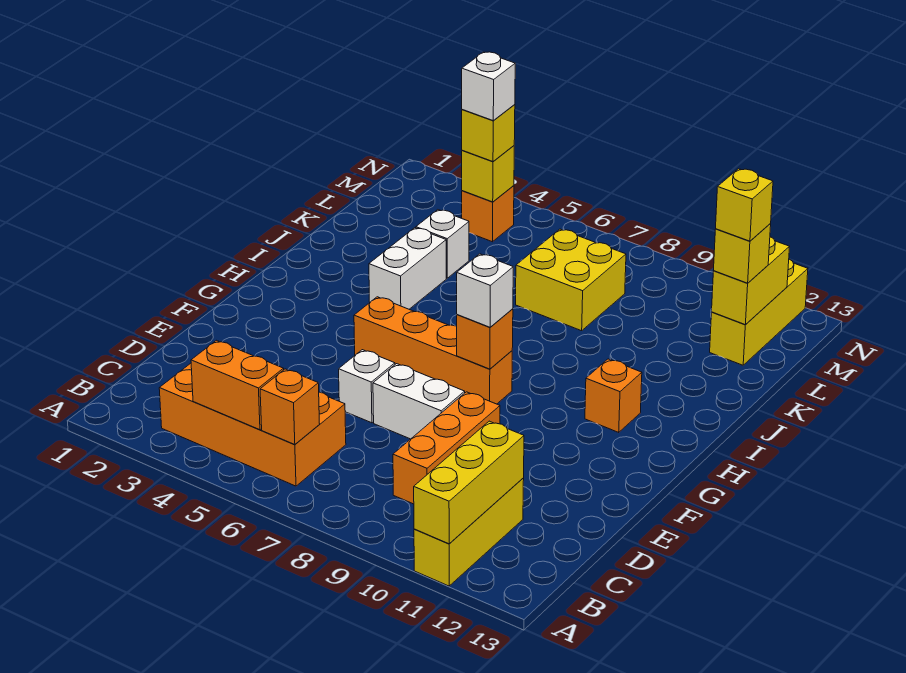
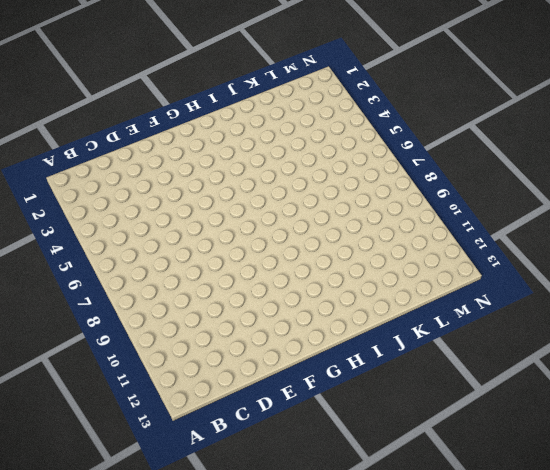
none -> yellow brick A11:C11 level 1
none -> orange brick B3:C6 level 1
none -> orange brick C9:E9 level 1

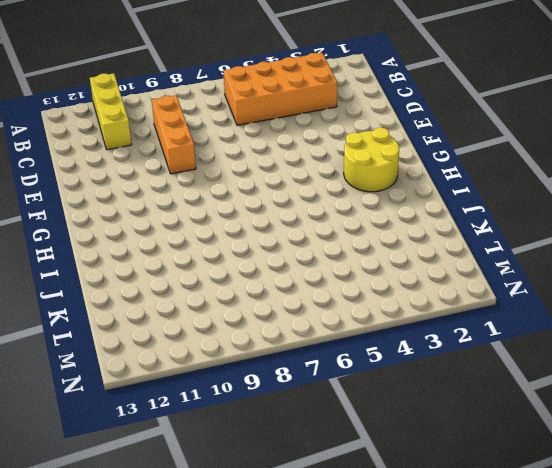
yellow round brick G2:H3 level 1 -> none
none -> white brick E6 level 1
none -> white brick E7:E8 level 1
none -> orange brick G5:G8 level 1

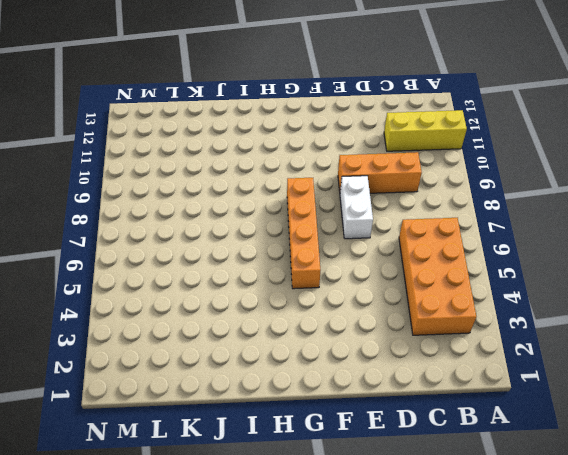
none -> white brick E6 level 1
none -> orange brick H11 level 1
none -> white brick I4:J4 level 1

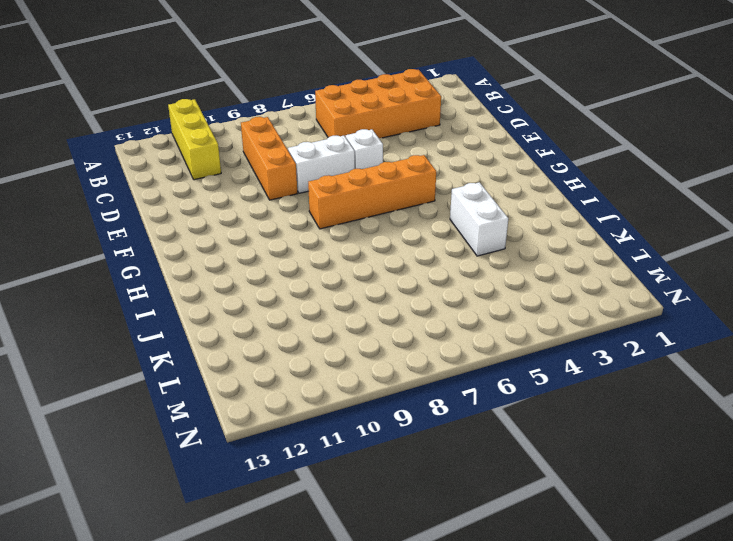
none -> orange brick H11 level 1
none -> white brick K4 level 1
none -> yellow brick K7:L8 level 1

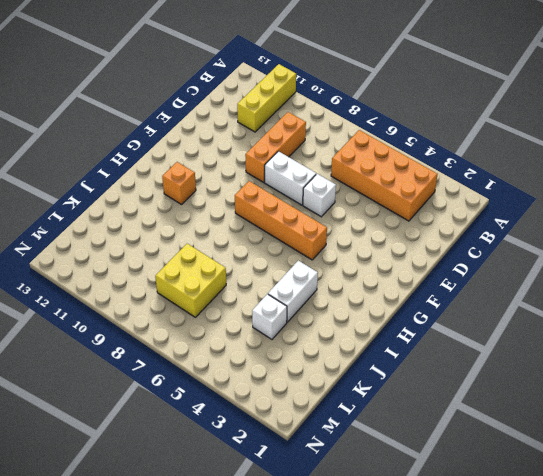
none -> yellow brick L12:N12 level 1
none -> orange brick M4 level 1
none -> yellow brick A11:C11 level 2

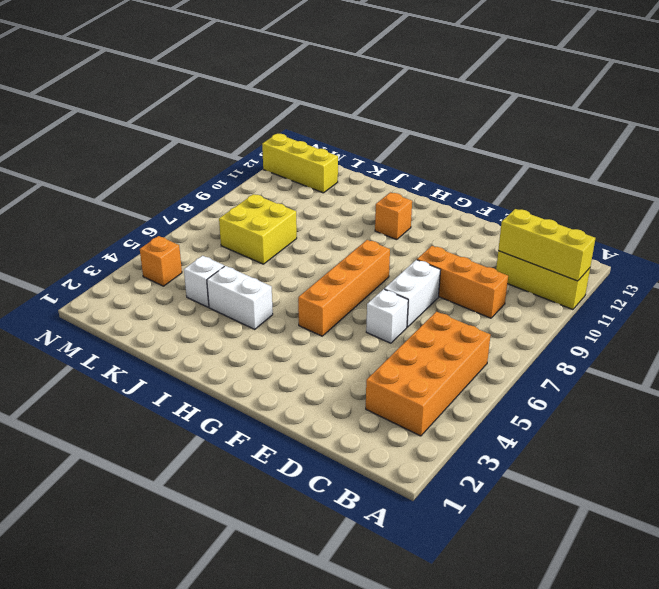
none -> orange brick B4:B5 level 2
none -> orange brick B6 level 2
none -> orange brick G8 level 2

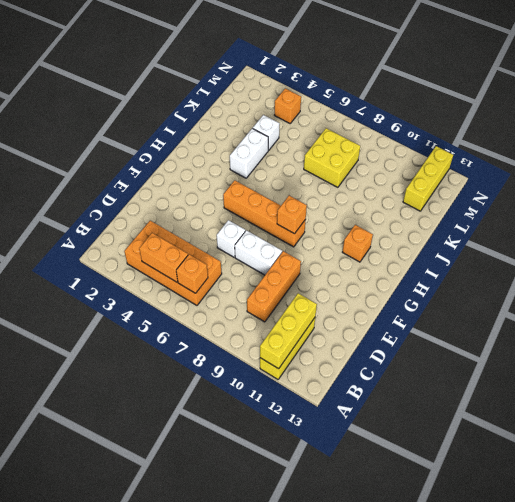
none -> yellow brick L12:M12 level 2
none -> yellow brick M4 level 2
none -> white brick G8 level 3

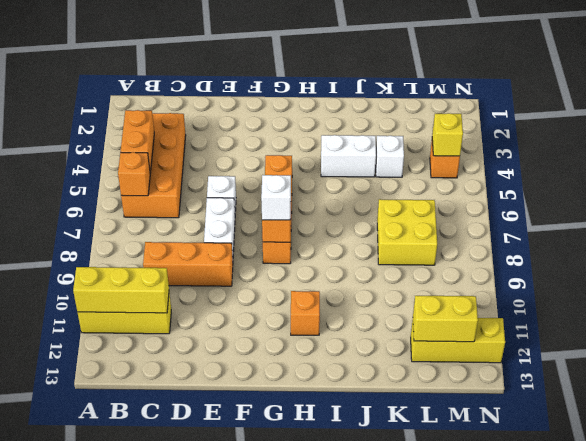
none -> yellow brick L12 level 3
none -> yellow brick M4 level 3
none -> yellow brick L12 level 4

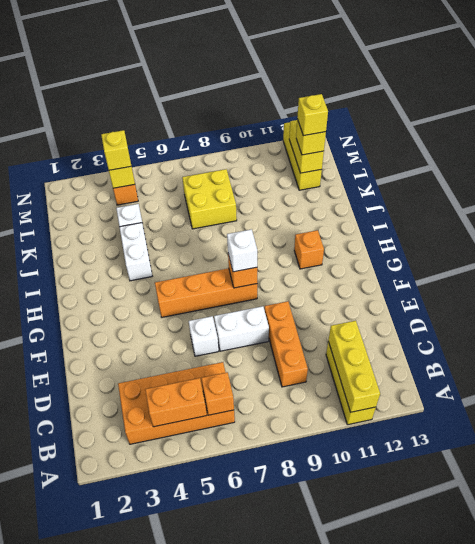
none -> white brick M4 level 4

